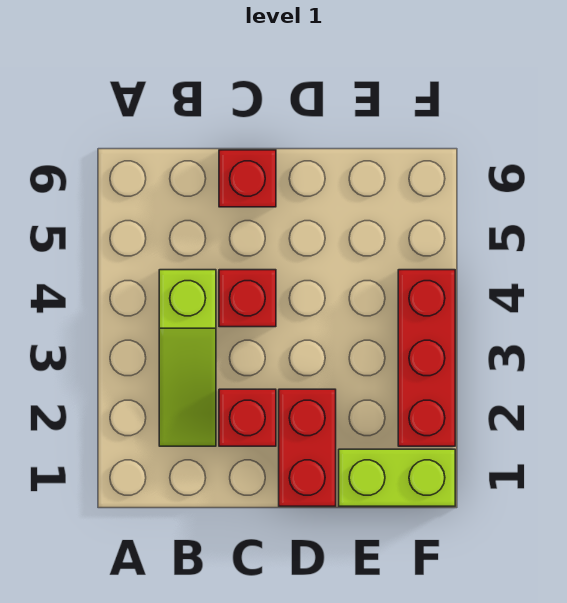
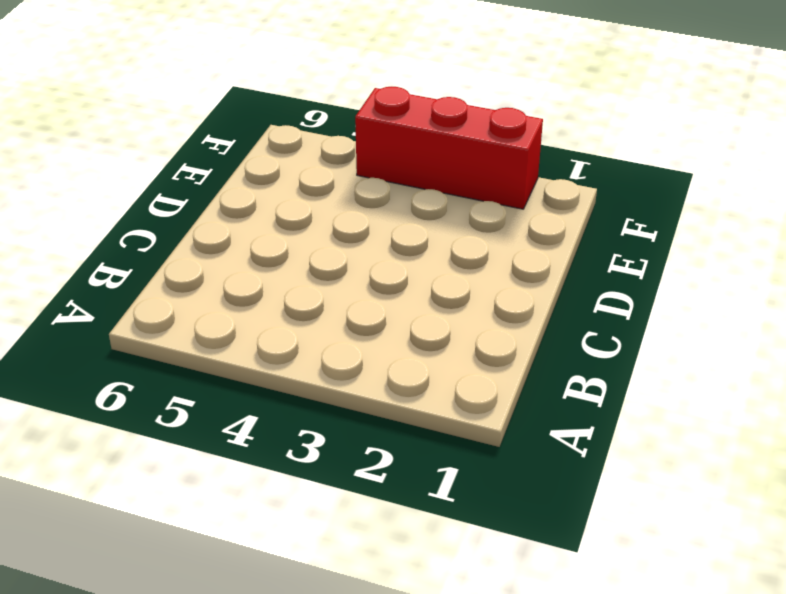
none -> lime slope B2:B4 level 1 top 4
none -> red brick C2 level 1

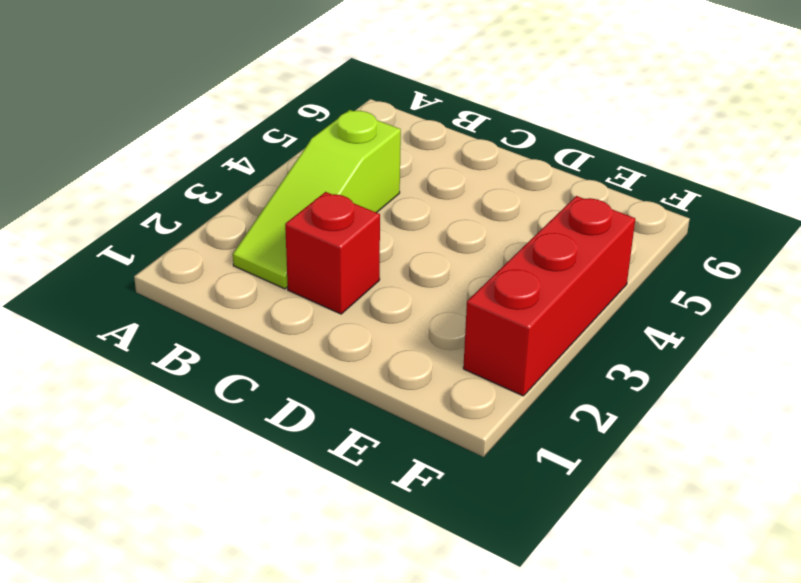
none -> red brick C4 level 1
none -> red brick C6 level 1

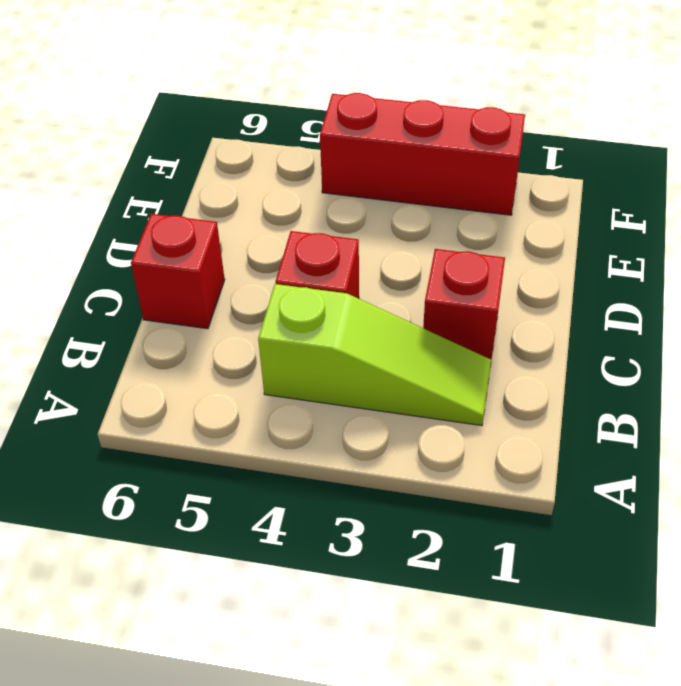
none -> red brick D1:D2 level 1
none -> lime brick E1:F1 level 1

